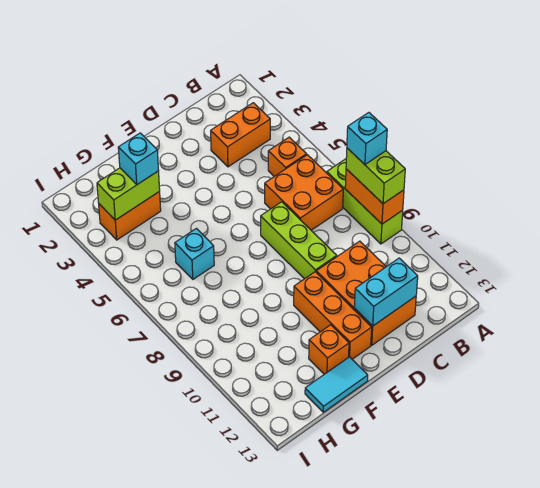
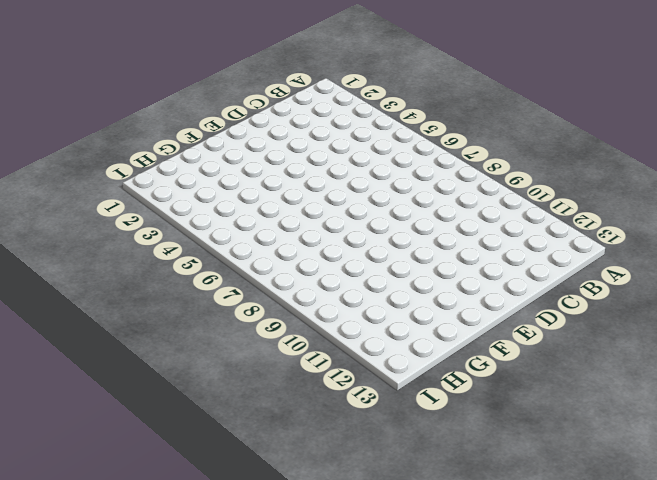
none -> lime brick A7:A9 level 1
none -> orange brick B3:C3 level 1
none -> orange brick B5 level 1

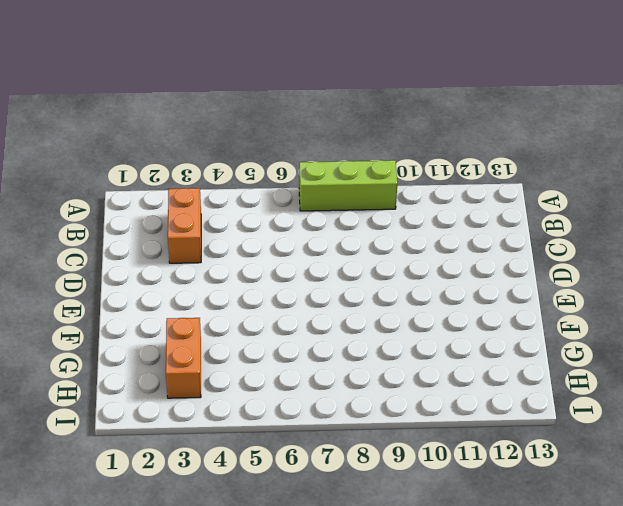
none -> orange brick B5 level 1
none -> orange brick B6:C7 level 1
none -> orange brick C10:D12 level 1

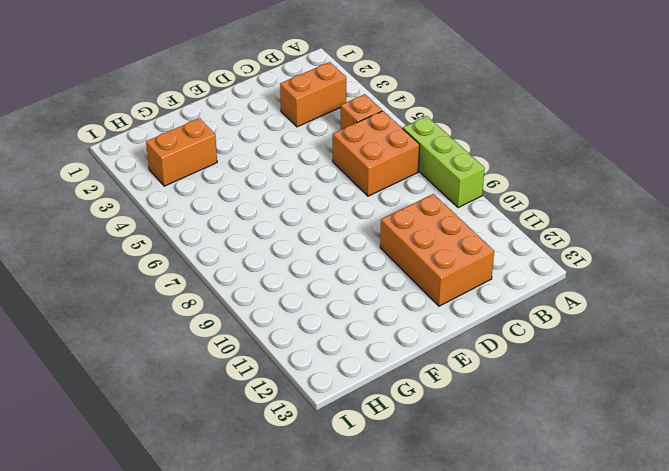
none -> lime brick D7:D9 level 1
none -> orange brick E10:E12 level 1
none -> orange brick F12 level 1

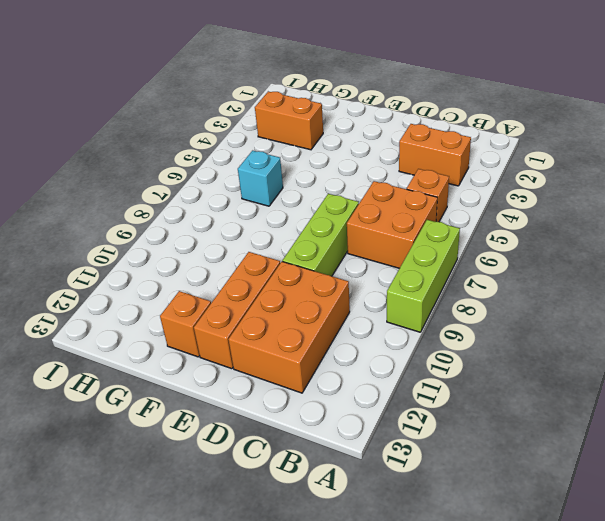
none -> cyan tile F13:G13 level 1
none -> orange brick A8:A9 level 2
none -> cyan brick C12:D12 level 2

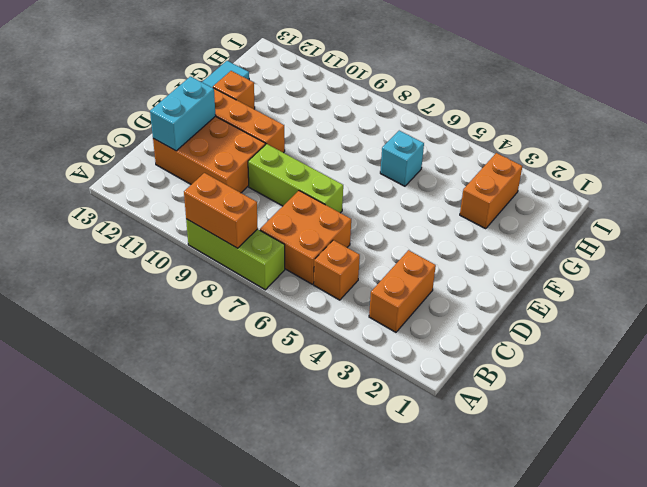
none -> lime brick G3:H3 level 2
none -> lime brick A8:A9 level 3
none -> cyan brick G3 level 3

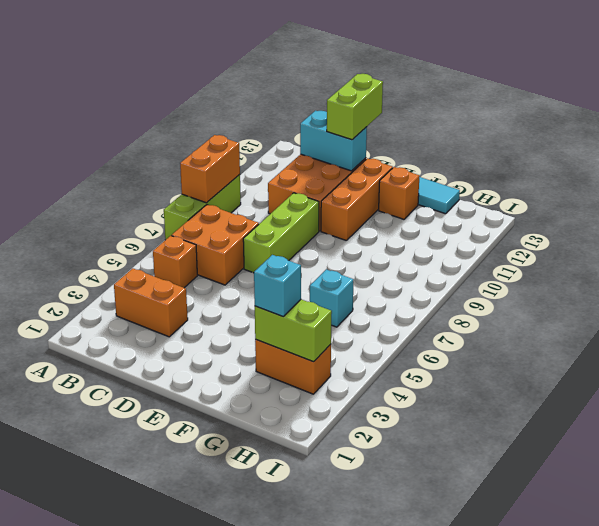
lime brick D12:D13 level 3 -> lime brick A8:A9 level 3
none -> cyan brick A8 level 4

